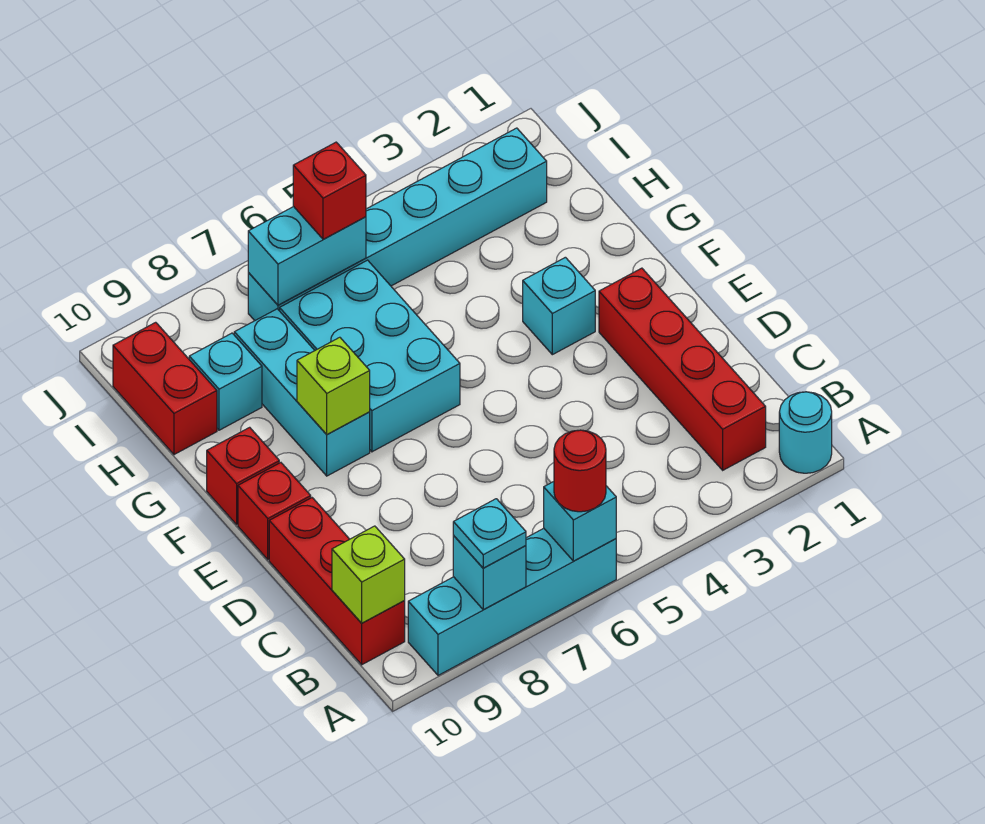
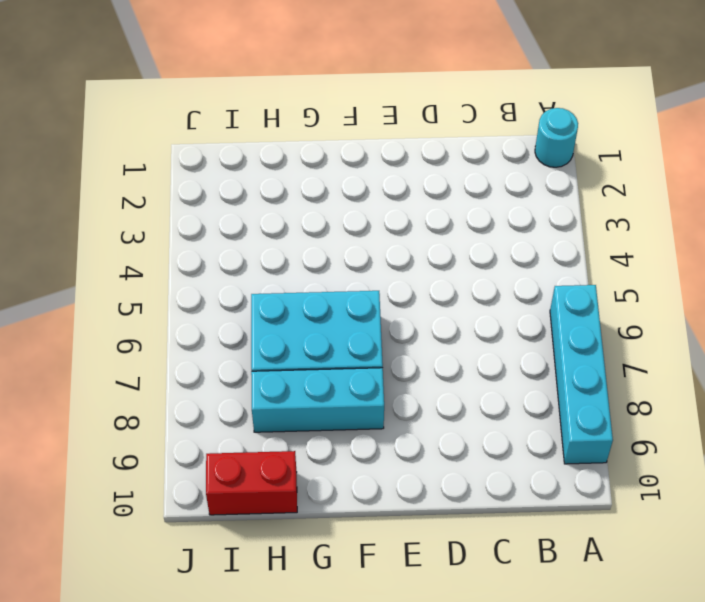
none -> red brick B2:E2 level 1
none -> red brick B10:D10 level 1
none -> red brick E10 level 1

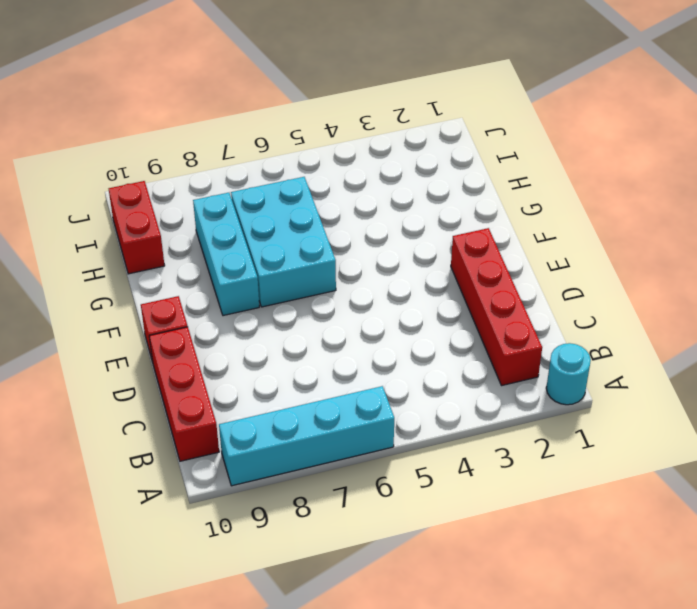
none -> cyan brick F3 level 1
none -> red brick F10 level 1
none -> cyan brick H9 level 1

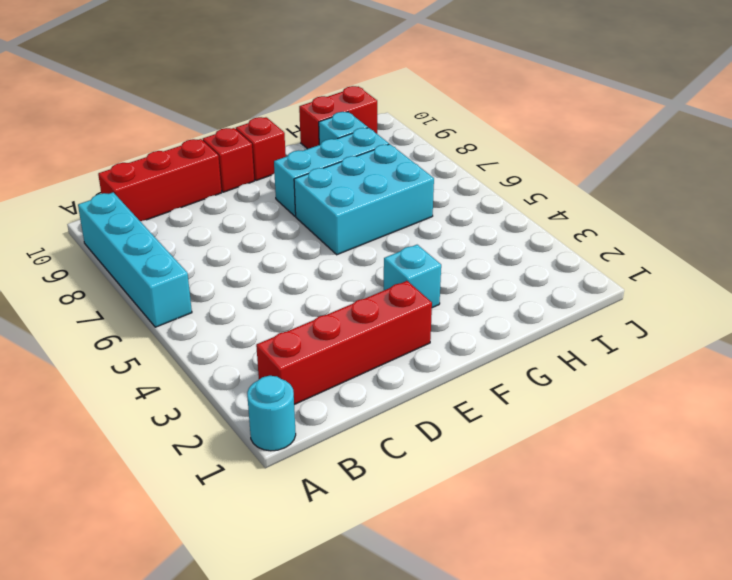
none -> cyan brick I2:I7 level 1
none -> cyan brick A6 level 2
none -> cyan brick A8 level 2

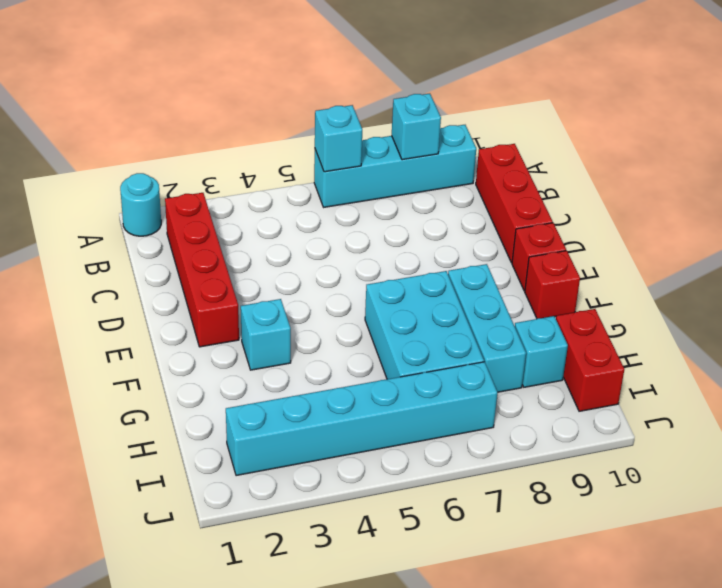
none -> lime brick B10 level 2
none -> lime brick F8 level 2
none -> cyan brick I6:I7 level 2

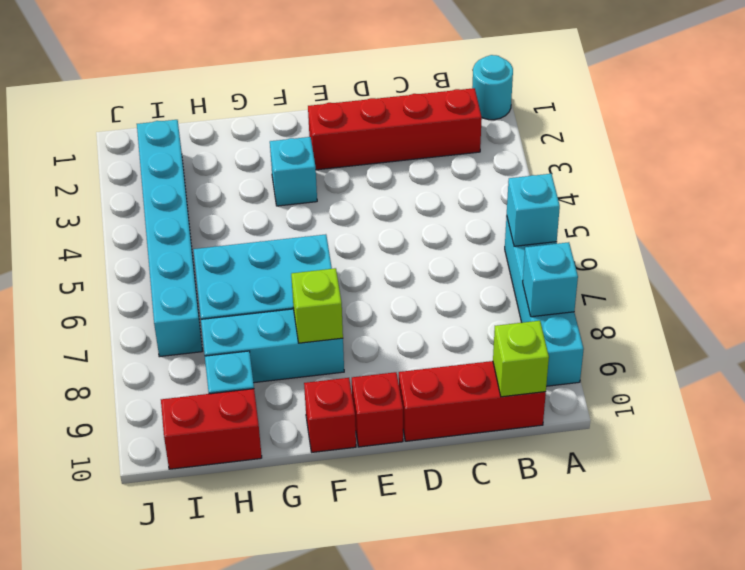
none -> cyan brick I6:I7 level 2
none -> red round brick A6 level 3
none -> cyan plate A8 level 3

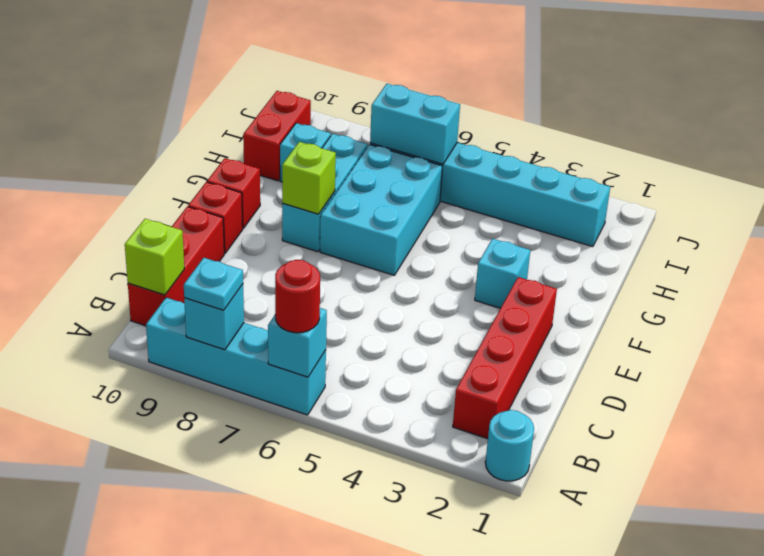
none -> red brick I6 level 3

